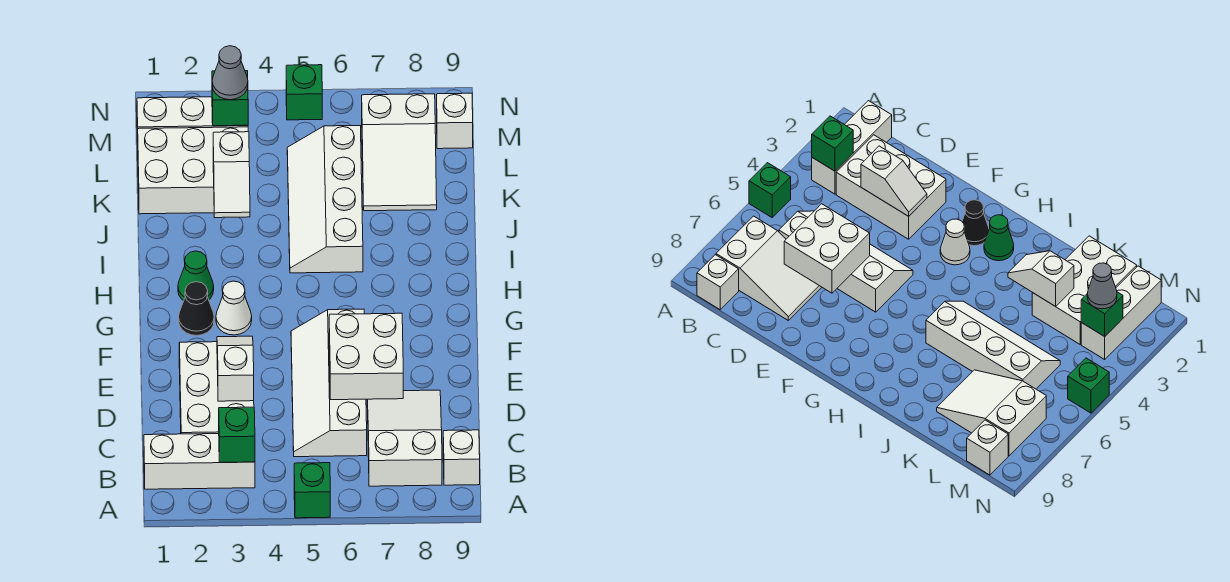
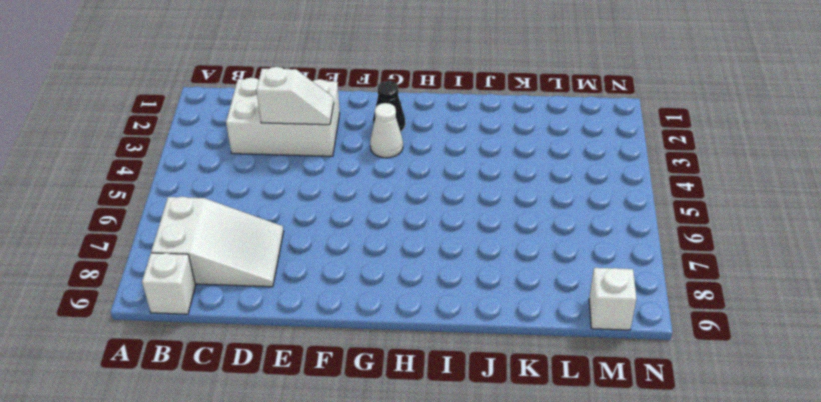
none -> green brick A5 level 1
none -> white brick B1:B3 level 1
none -> white slope C5:F6 level 1 top 6

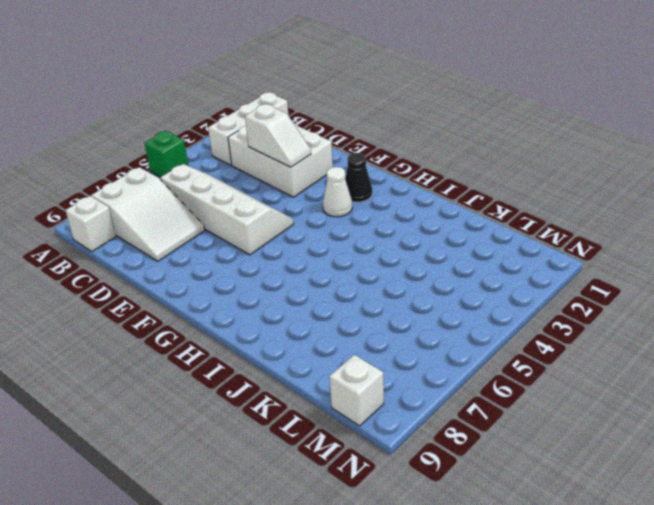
none -> green cone H2 level 1
none -> white slope I5:L6 level 1 top 6
none -> white brick K1:L3 level 1

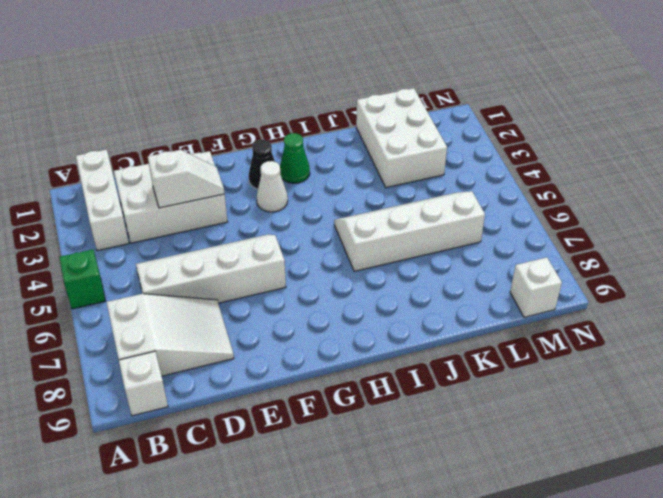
none -> white slope K7:M8 level 1 top M
none -> white brick M1:M3 level 1
none -> green brick N5 level 1

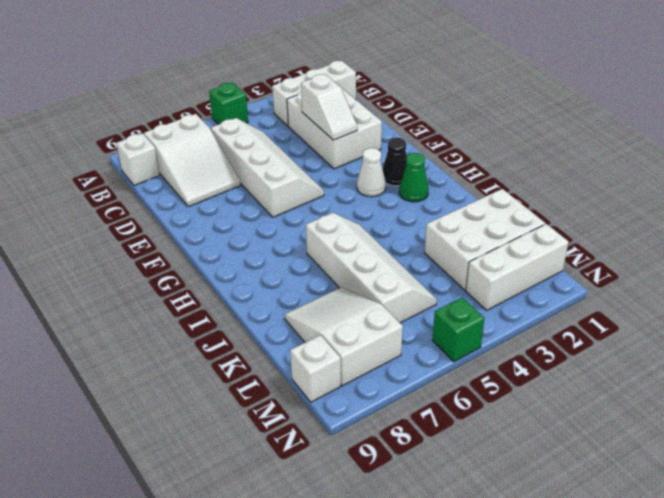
none -> green brick B3 level 2
none -> white brick D6:E7 level 2
none -> white slope J3:K3 level 2 top K

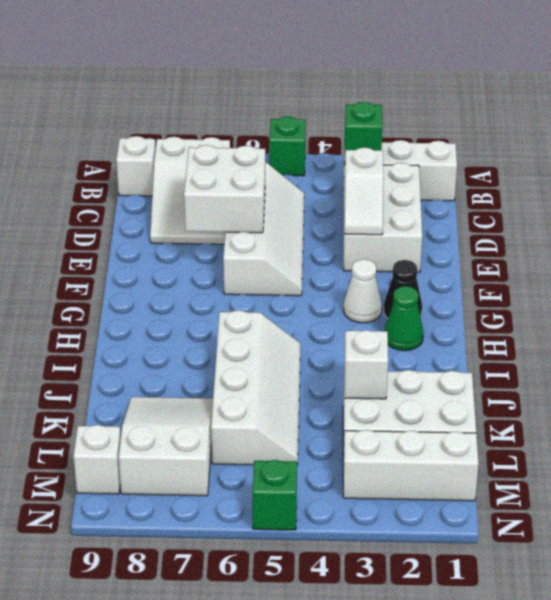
none -> green brick M3 level 2
none -> grey cone M3 level 3

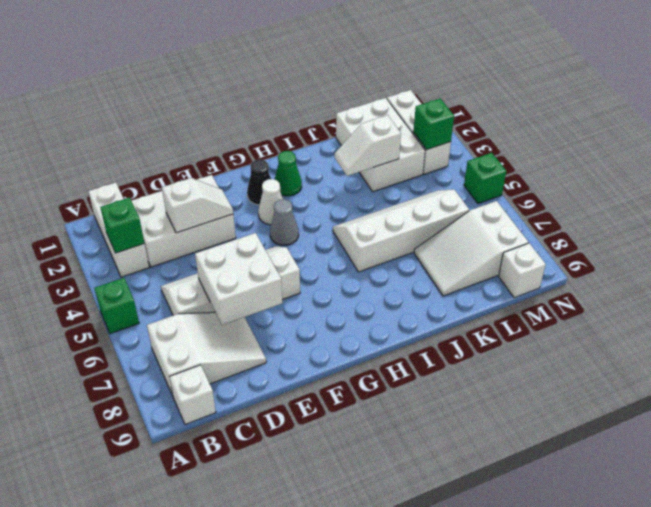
grey cone G4 level 1 -> grey cone M3 level 3

